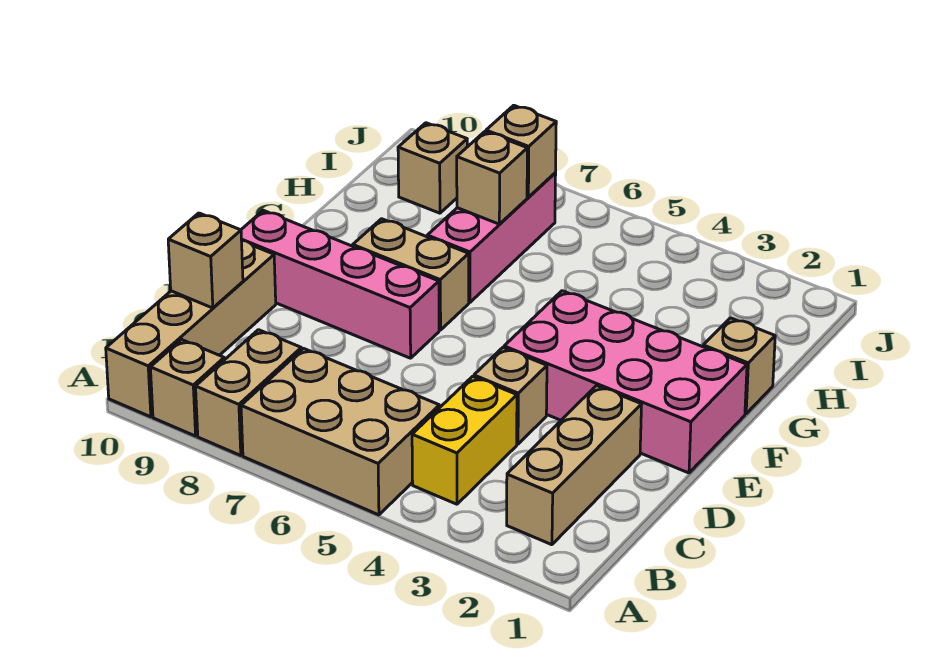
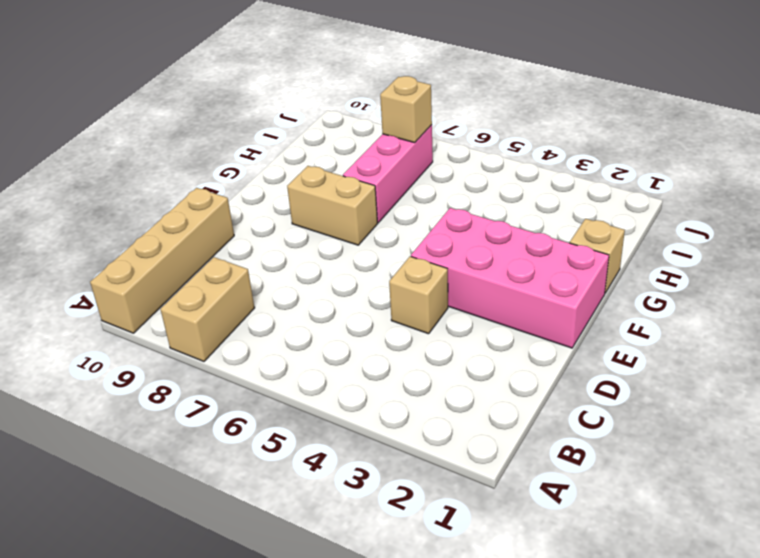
none -> tan brick A5:B7 level 1
none -> tan brick A9 level 1
none -> tan brick B2:D2 level 1

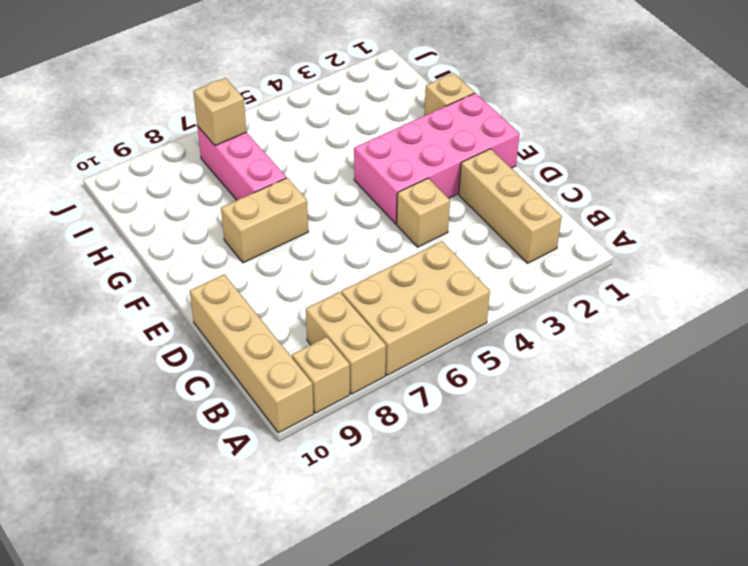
none -> yellow brick B4:C4 level 1
none -> pink brick E7:E10 level 1
none -> tan brick I9 level 1

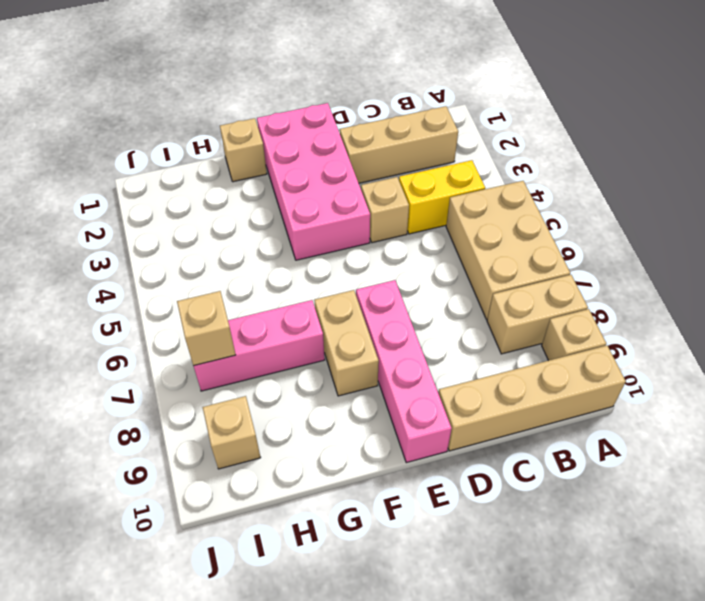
none -> tan brick C10 level 2
none -> tan brick H7 level 2

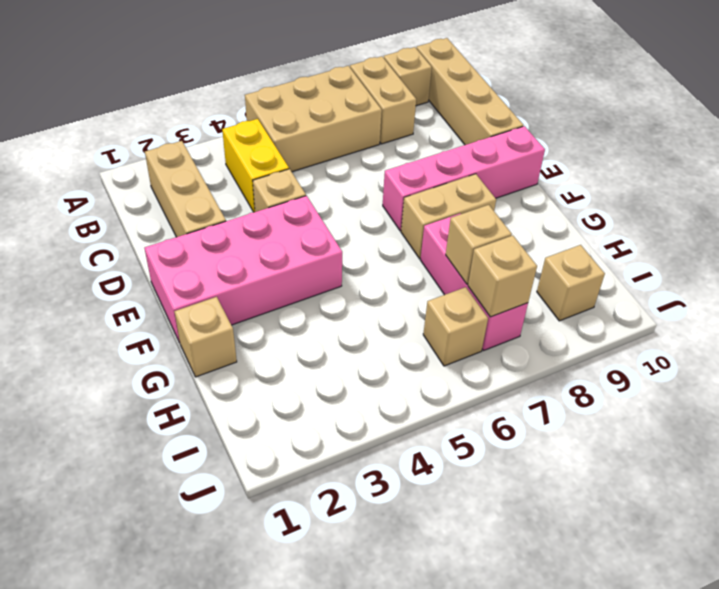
tan brick I6 level 1 -> tan brick C10 level 2

